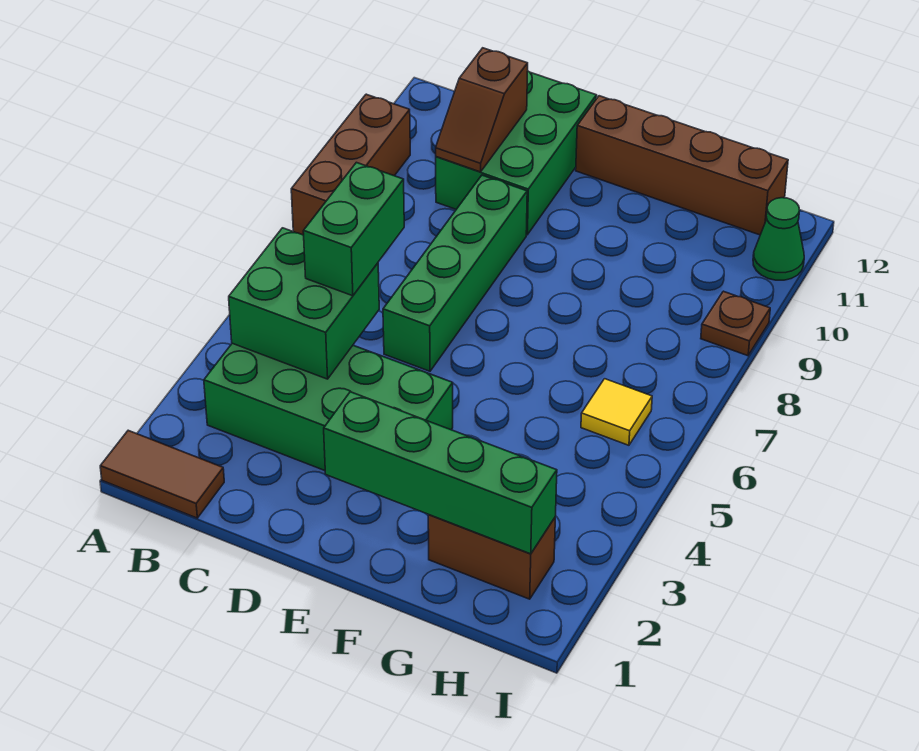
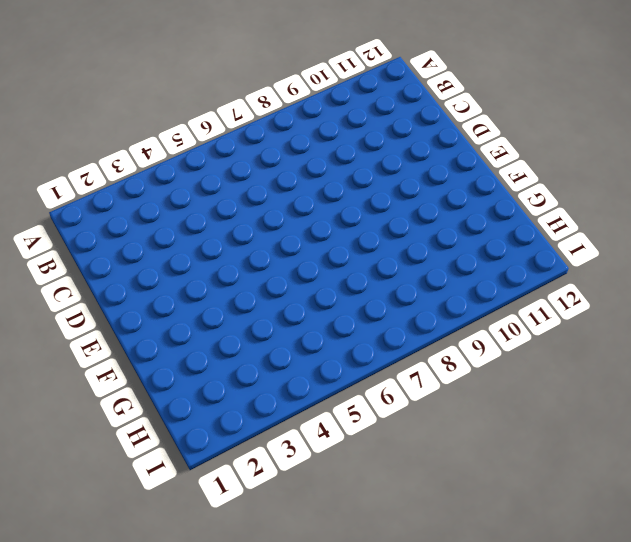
none -> brown tile A1:B1 level 1
none -> brown brick A8:A10 level 1
none -> green brick B3:E4 level 1

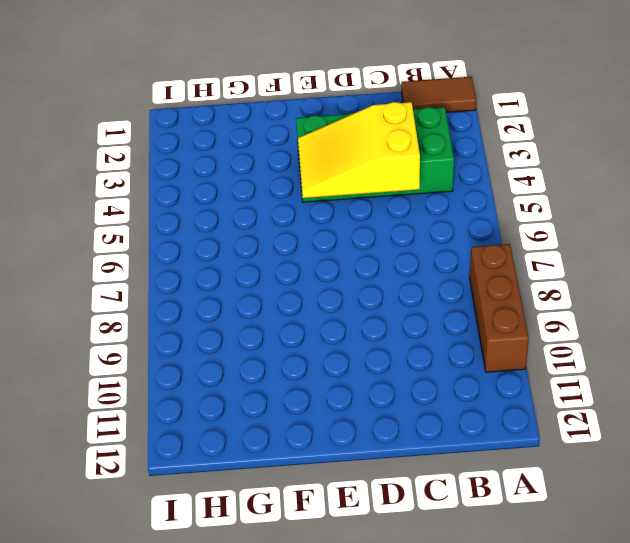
yellow slope C4:E5 level 2 top C -> green brick B4:C5 level 2
none -> green brick C10:D12 level 1
none -> green brick D6:D9 level 1
none -> brown brick E12:H12 level 1

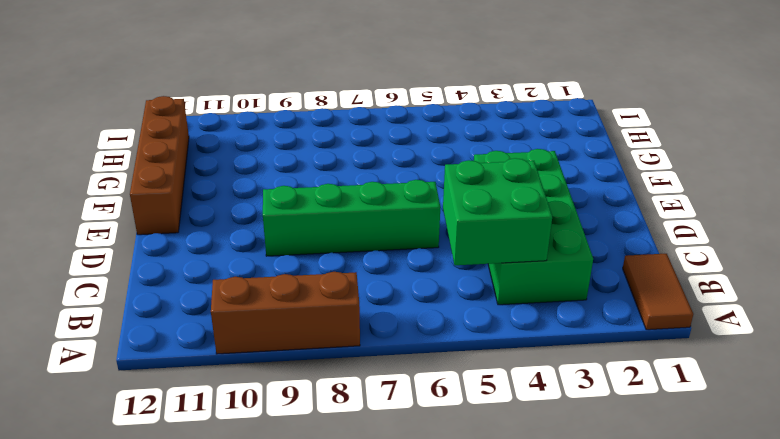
none -> green brick C10:D12 level 1
none -> brown brick G2:H2 level 1
none -> yellow tile H6 level 1

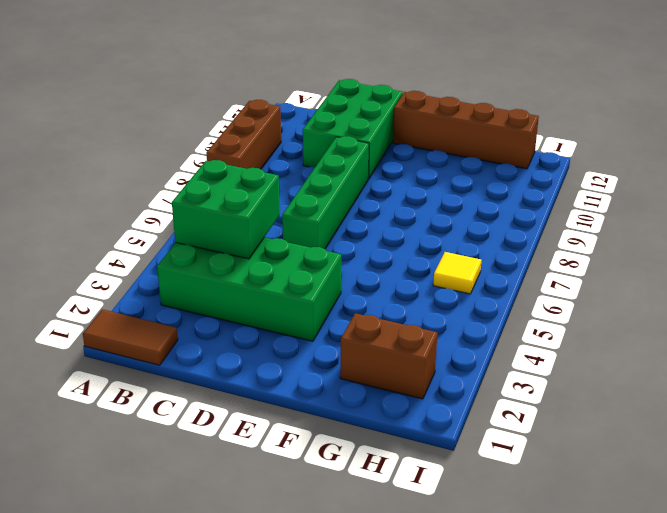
none -> brown plate I9 level 1
none -> green cone I11 level 1
none -> brown slope C10:C11 level 2 top 11

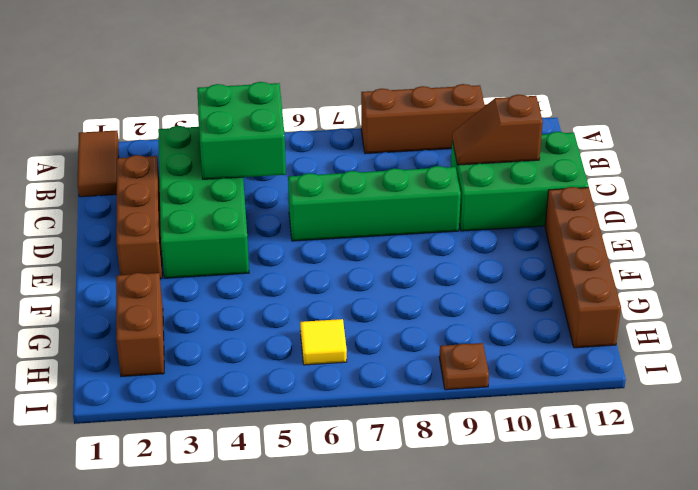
brown brick C2:E2 level 1 -> none
none -> green cone I11 level 1
none -> green brick E2:H2 level 2
none -> green brick C5:C6 level 3

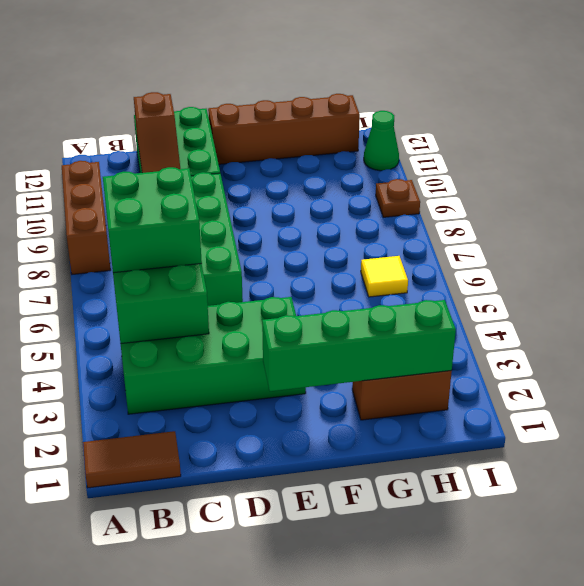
green brick B5:C6 level 3 -> green brick C5:C6 level 3

